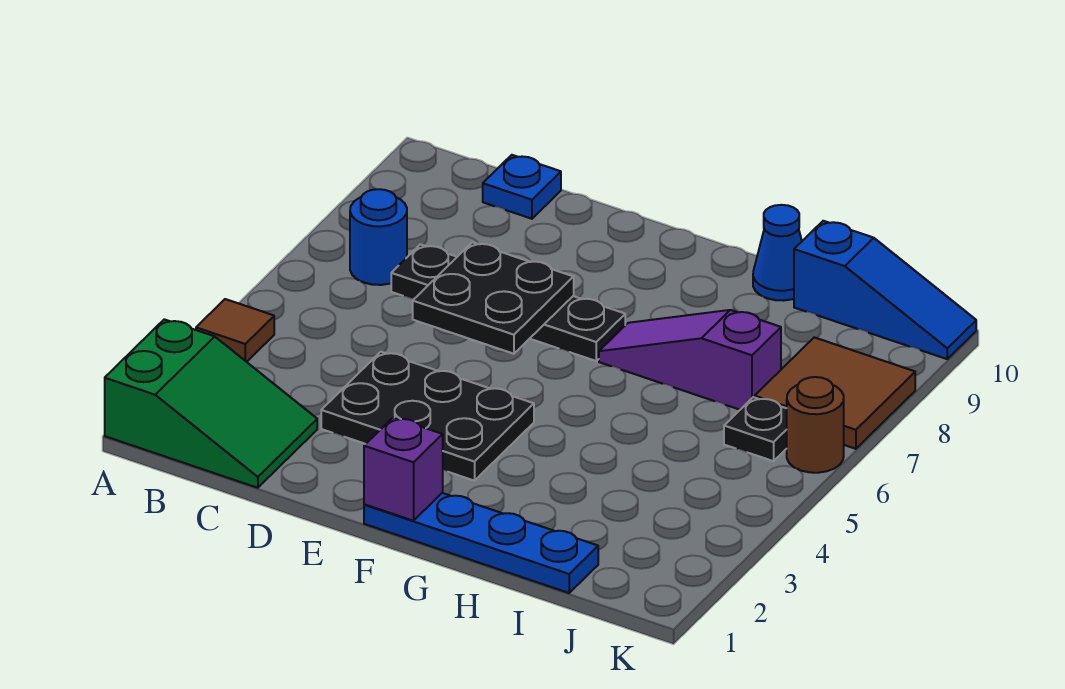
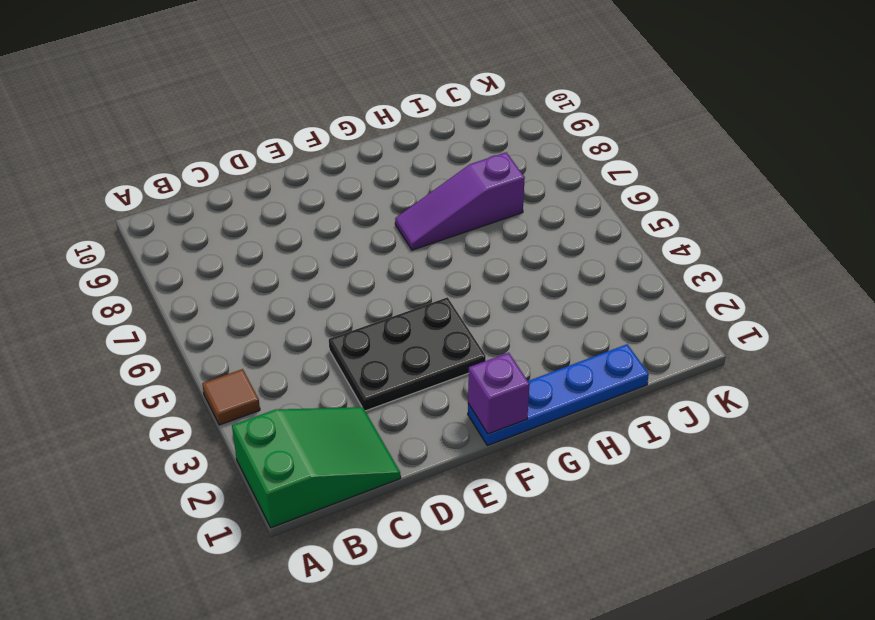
none -> blue round brick B7 level 1
none -> black plate C7:F7 level 1
none -> blue plate C10 level 1

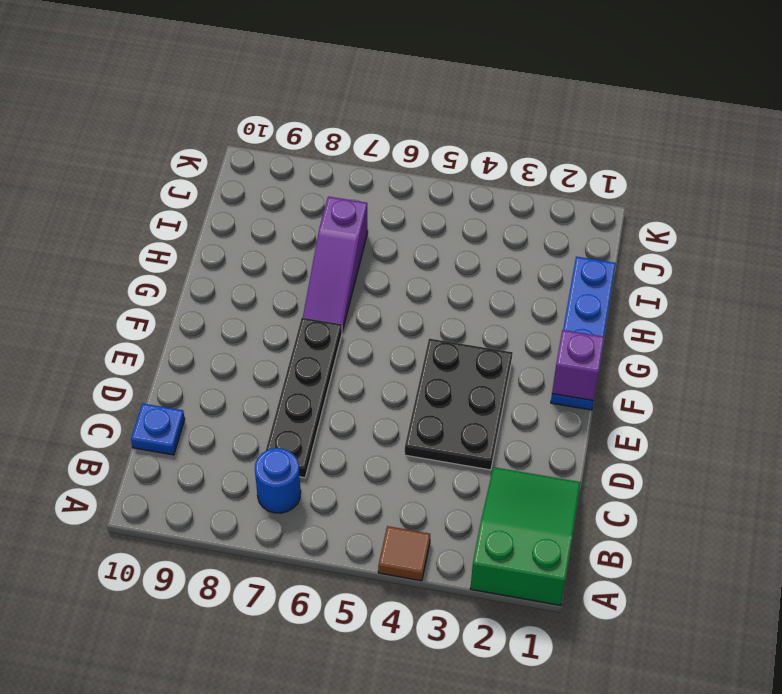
none -> blue cone H10 level 1
none -> blue slope I10:K10 level 1 top I
none -> black plate J6 level 1

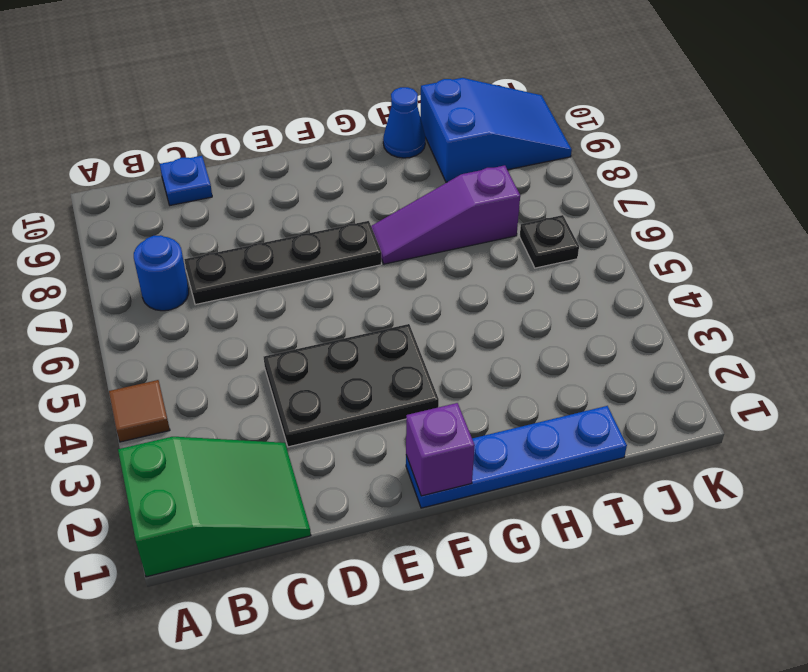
blue slope I9:K10 level 1 top I -> blue slope I10:K10 level 1 top I
none -> brown tile J7:K8 level 1
none -> brown round brick K6 level 1
none -> black plate D6:E7 level 2

